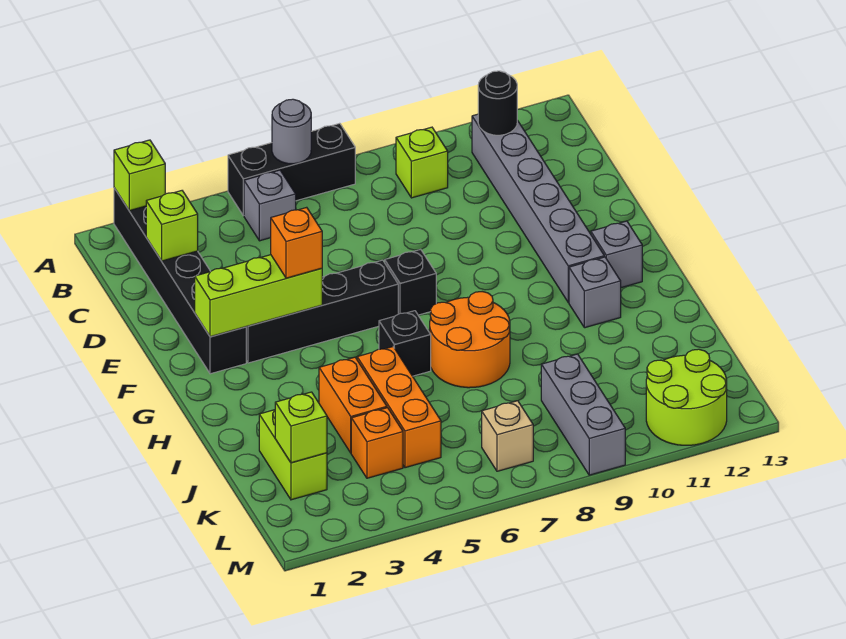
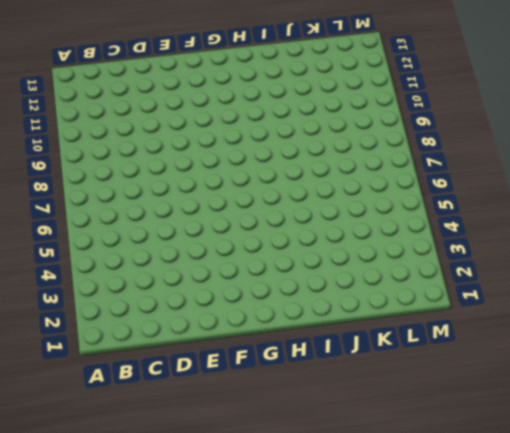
none -> black brick A2:F2 level 1
none -> black brick A5:A7 level 1
none -> grey brick B5 level 1

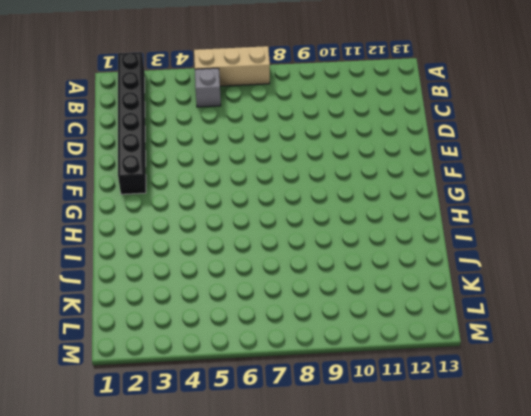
tan brick A5:A7 level 1 -> black brick A5:A7 level 1
none -> lime brick B9 level 1
none -> grey brick B11:G11 level 1
none -> black brick F3:F6 level 1

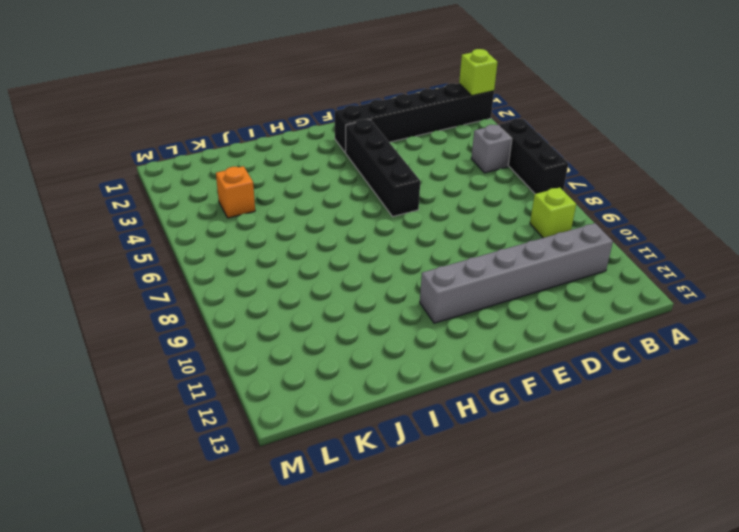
none -> black brick F7 level 1
none -> grey brick G12 level 1
none -> black brick H6 level 1

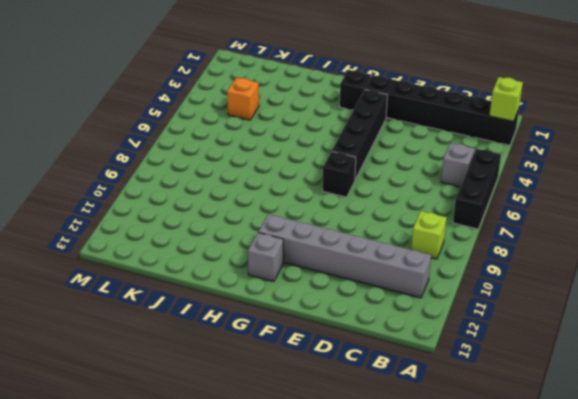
black brick G2 level 1 -> black brick H6 level 1
none -> orange round brick H7:I8 level 1
none -> grey brick H11 level 1
none -> orange brick I4:J4 level 1

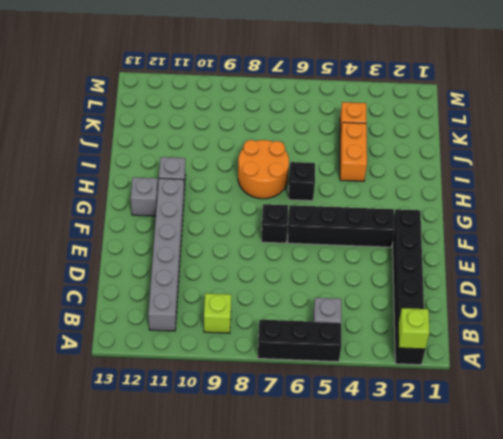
none -> orange brick I5:K5 level 1
none -> lime brick J2:K2 level 1
none -> grey brick K9:M9 level 1

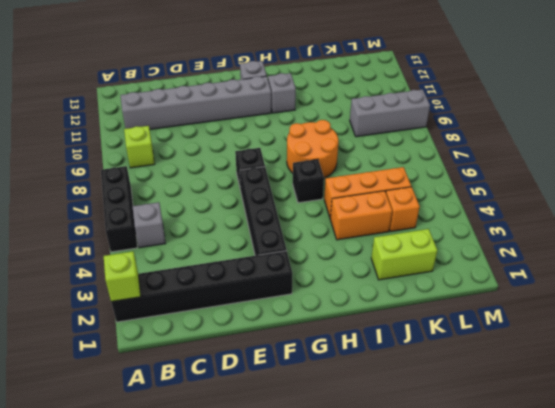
none -> tan brick L7 level 1
none -> lime round brick L11:M12 level 1
none -> grey round brick A6 level 2

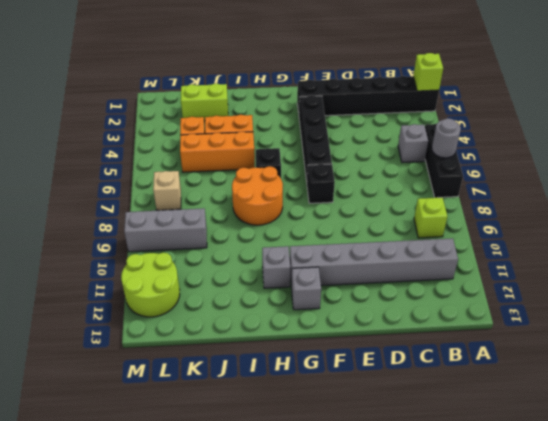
none -> black round brick B11 level 2
none -> lime brick C2 level 2
none -> lime brick F2:F4 level 2

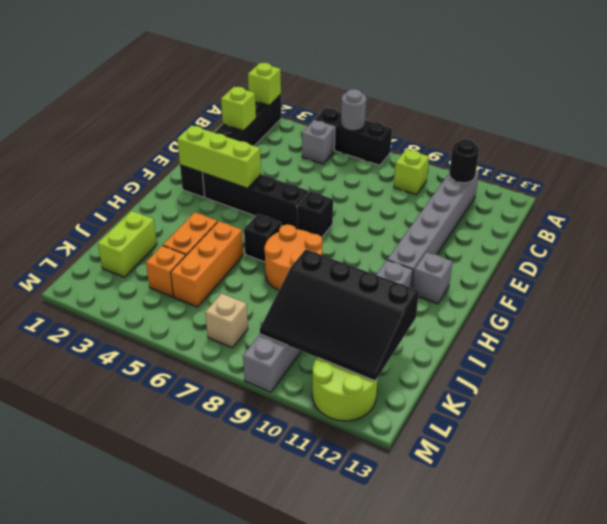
black slope J9:L12 level 2 top J -> none
none -> lime brick K2 level 2
none -> orange brick F4 level 3

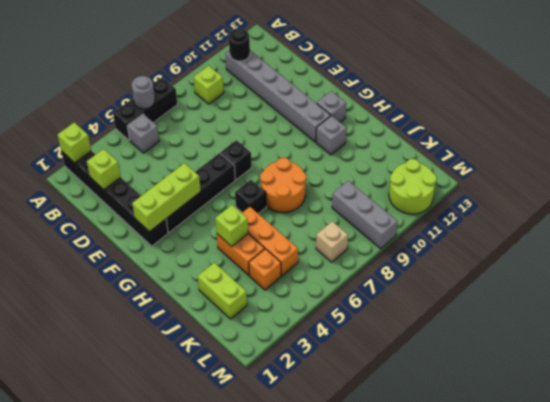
lime brick I4 level 2 -> lime brick K2 level 2
none -> orange brick F4 level 3

